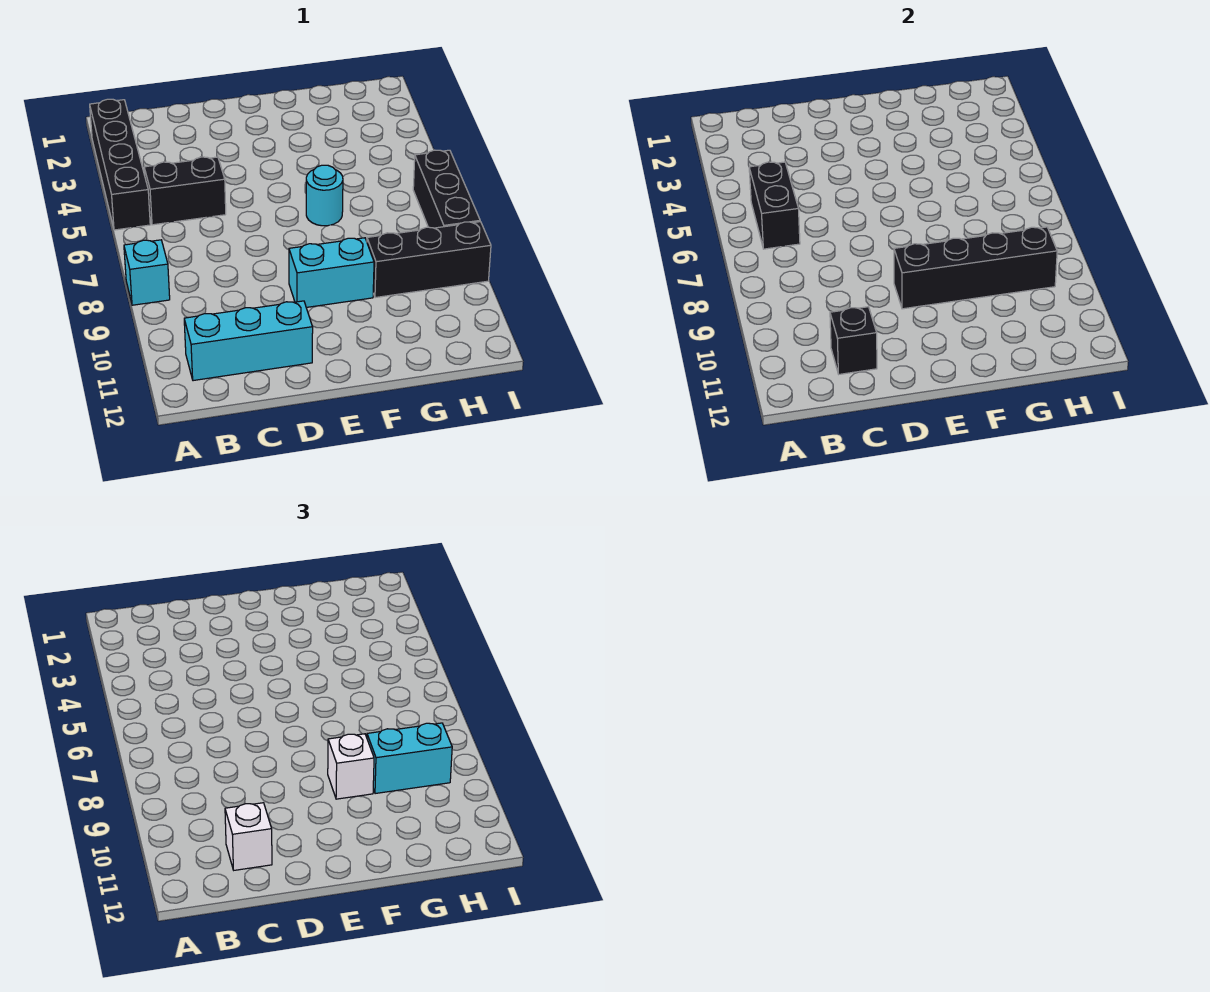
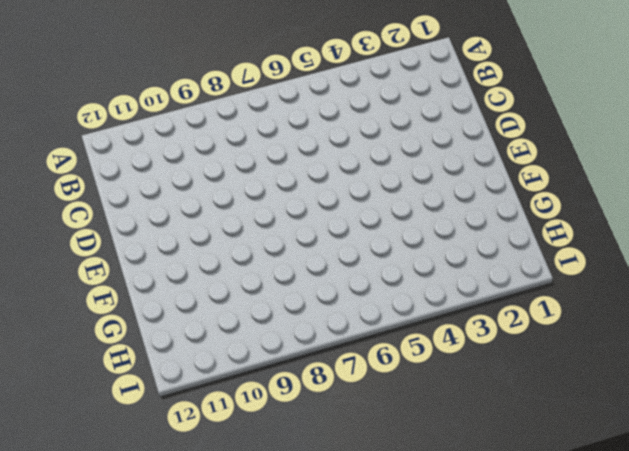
none -> black brick A2:A5 level 1
none -> cyan brick A8 level 1
none -> black brick B5:C5 level 1

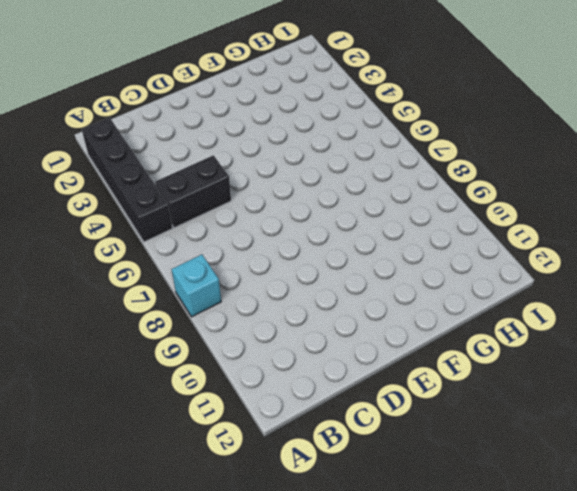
none -> cyan brick B11:D11 level 1
none -> cyan brick E9:F9 level 1
none -> cyan round brick F6 level 1

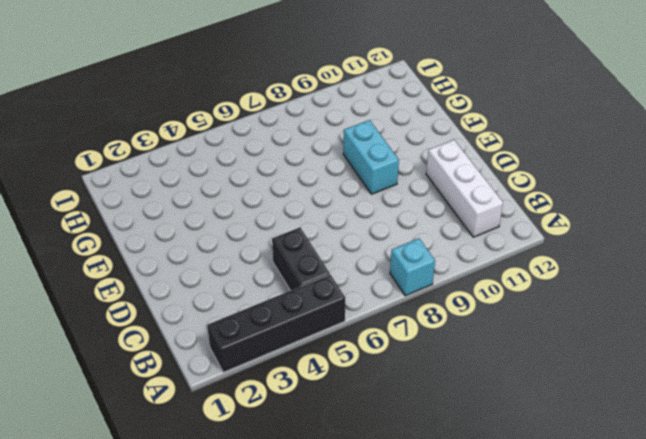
white brick B11:D11 level 1 -> cyan brick B11:D11 level 1
none -> cyan round brick F6 level 1
none -> black brick G9:I9 level 1
none -> black brick I6:I8 level 1

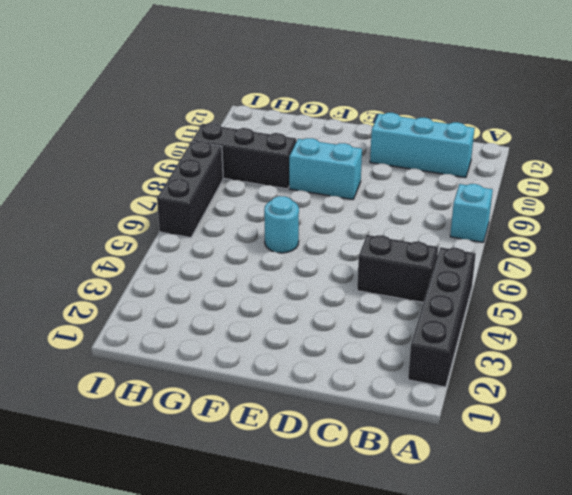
none -> black brick B5:B6 level 2
none -> black brick C11 level 2
none -> black brick E9:H9 level 2

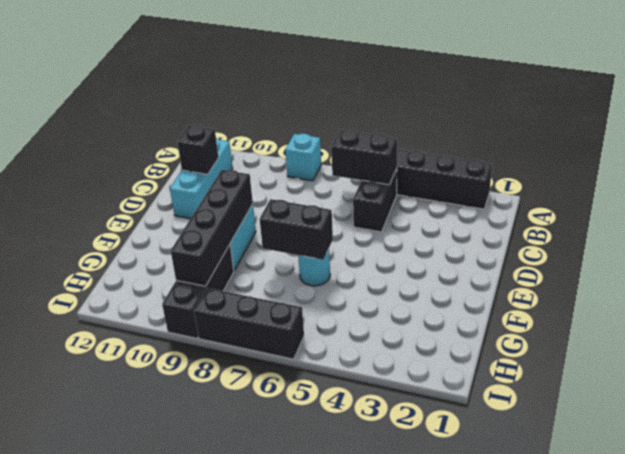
black brick F6:F7 level 2 -> none
none -> white brick C11 level 3
none -> white brick F9 level 3
none -> cyan brick G9:H9 level 3

